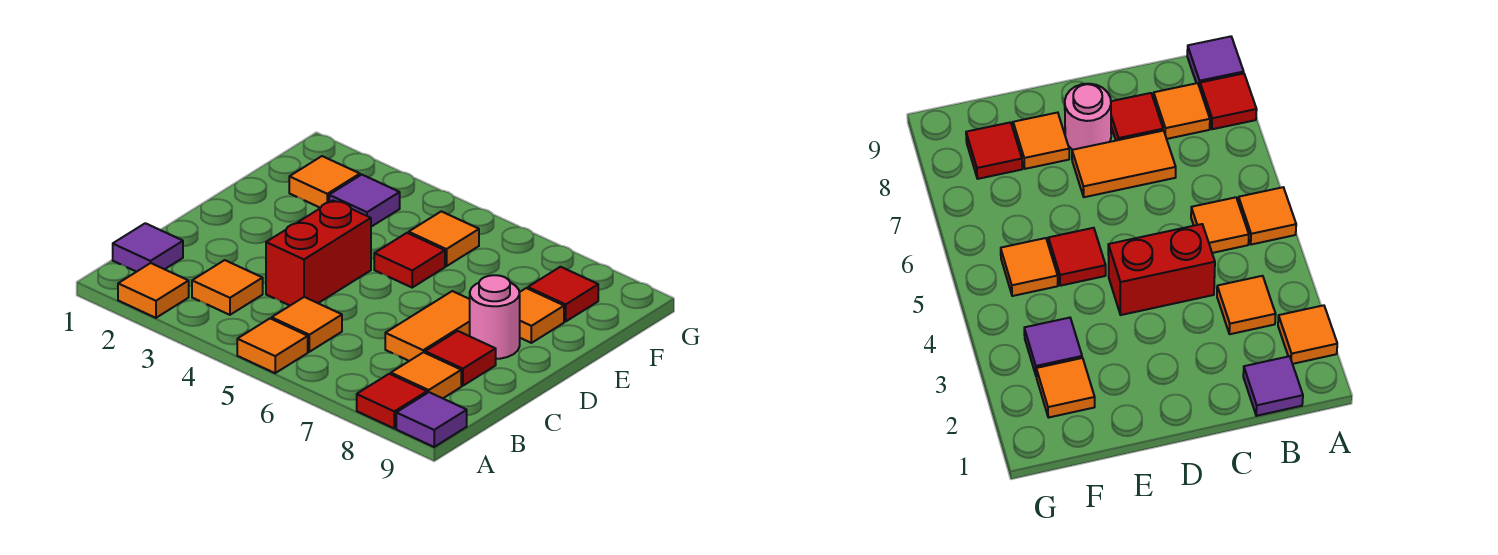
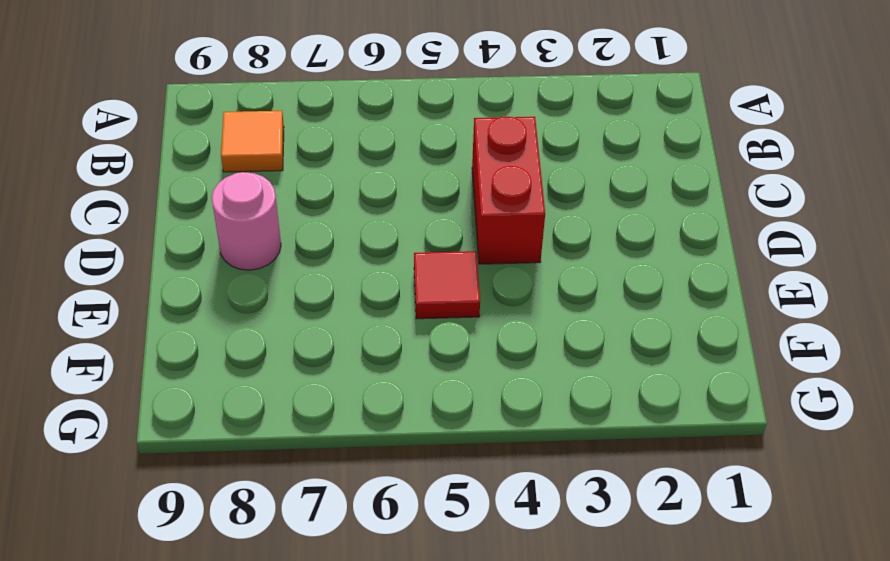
none -> orange tile A2 level 1
none -> orange tile A5 level 1
none -> red tile A8 level 1

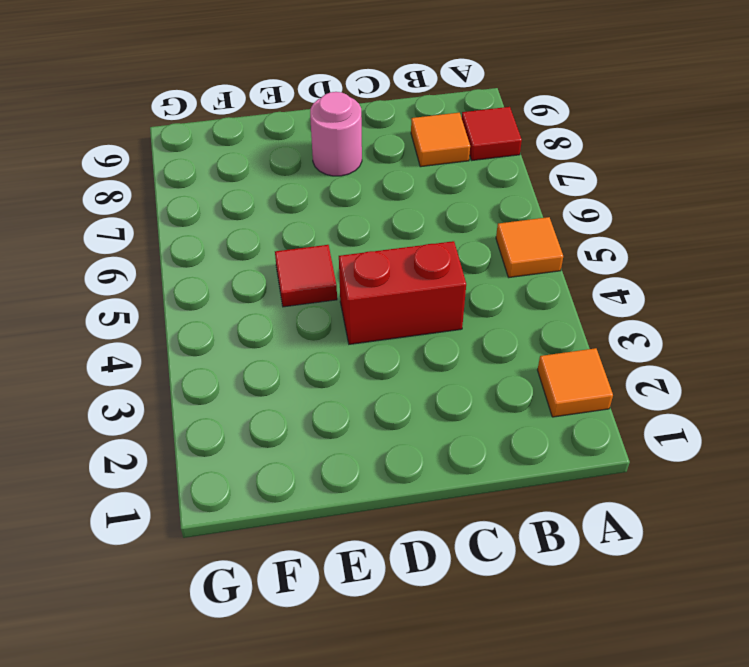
none -> purple tile A9 level 1
none -> purple tile B1 level 1
none -> orange tile B3 level 1

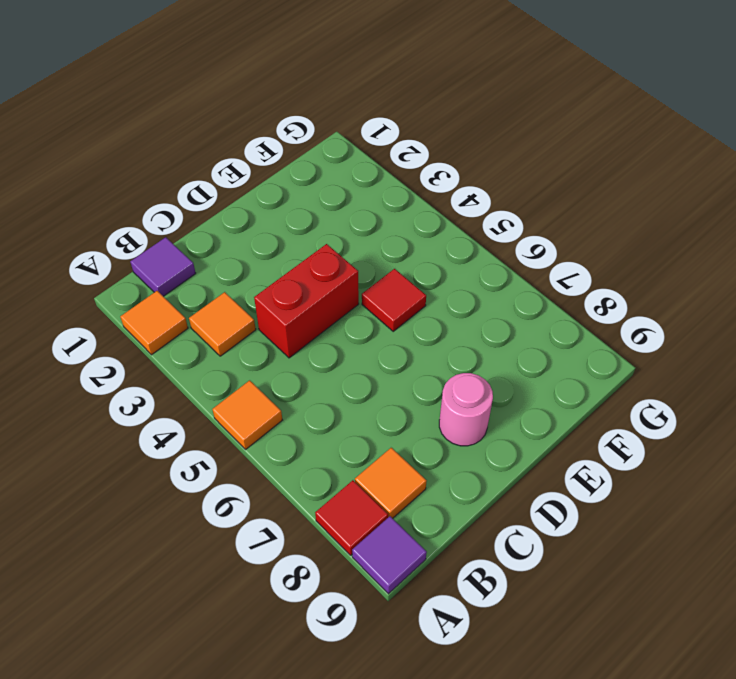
none -> orange tile B5 level 1
none -> orange tile C7:D7 level 1
none -> red tile C8 level 1

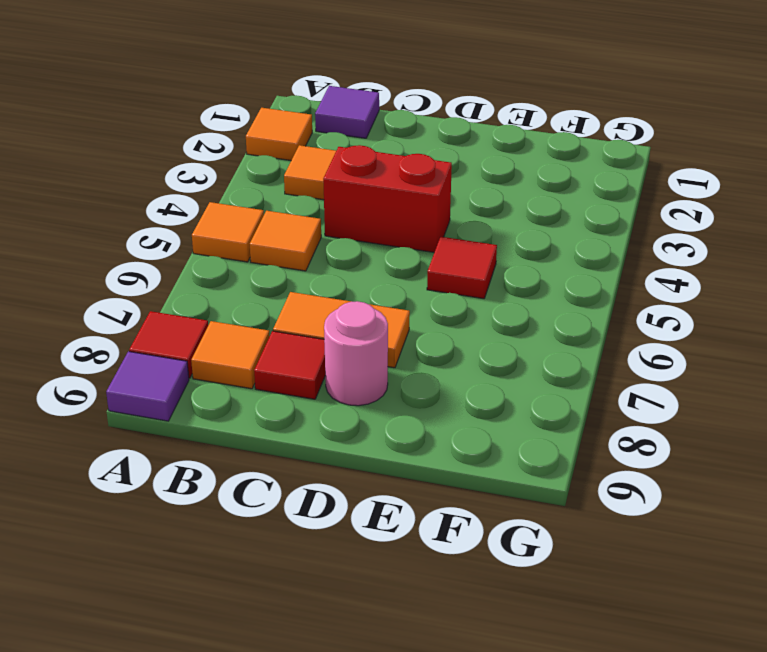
none -> orange tile E8 level 1
none -> orange tile F2 level 1
none -> purple tile F3 level 1

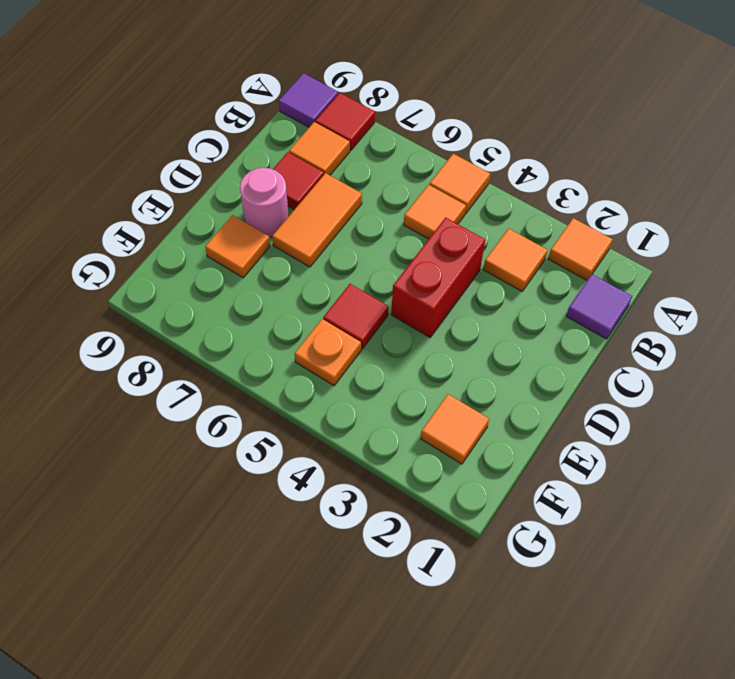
orange plate F5 level 1 -> orange tile F5 level 1
none -> purple tile F3 level 1
none -> red tile F8 level 1

